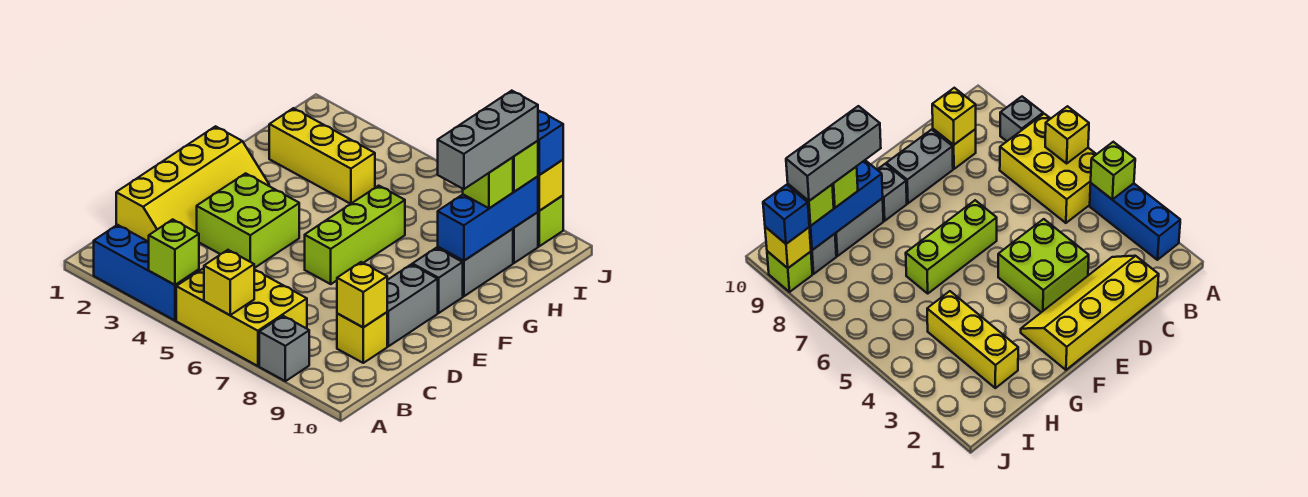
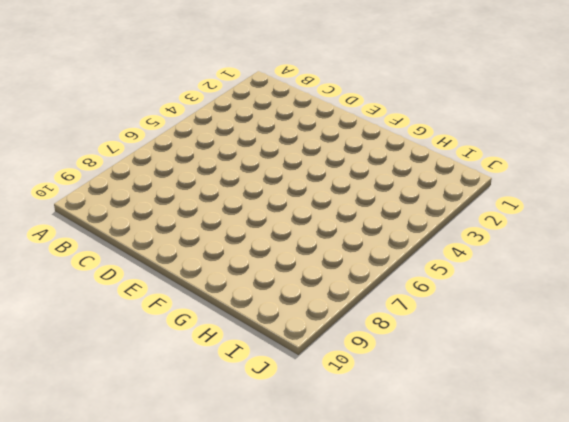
none -> blue brick A2:A4 level 1
none -> yellow brick A5:B7 level 1
none -> grey brick A8 level 1

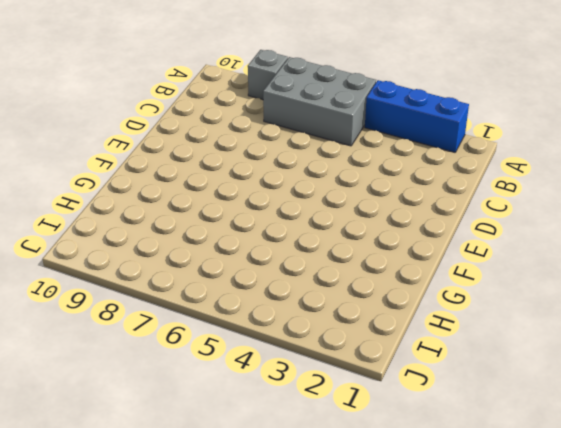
grey brick A5:B7 level 1 -> yellow brick A5:B7 level 1
none -> yellow slope C1:F2 level 1 top 1
none -> yellow brick C9 level 1
none -> lime brick D3:E4 level 1

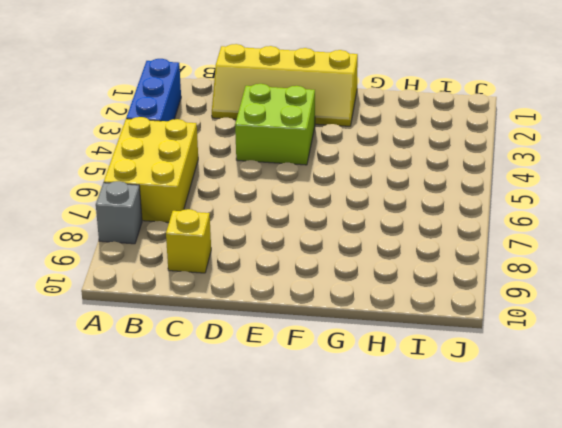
none -> grey brick D9:E9 level 1
none -> lime brick E6:G6 level 1
none -> grey brick F9 level 1

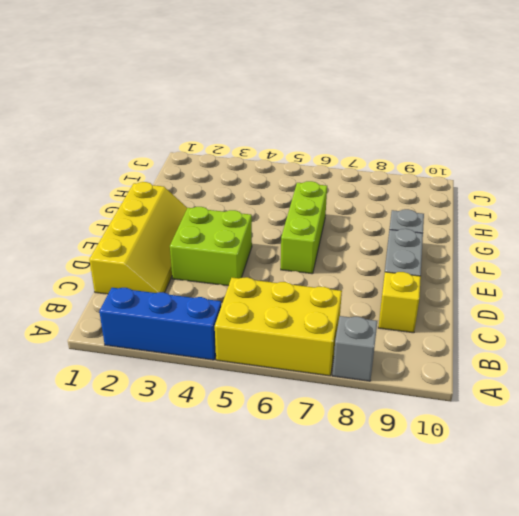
none -> grey brick G9:H9 level 1
none -> yellow brick H2:H4 level 1
none -> grey brick I9 level 1

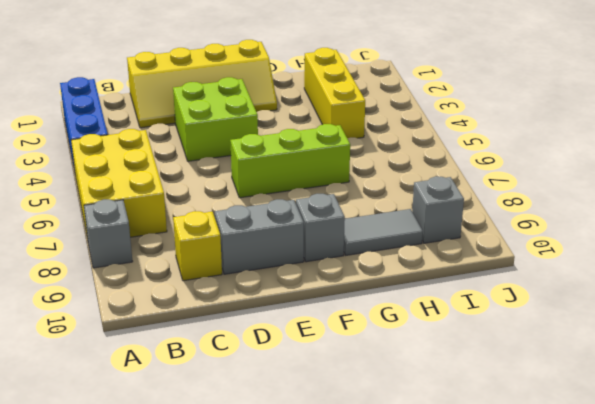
grey tile G9:H9 level 1 -> grey brick G9:H9 level 1
none -> lime brick J9 level 1
none -> lime brick A4 level 2
none -> yellow brick A6 level 2

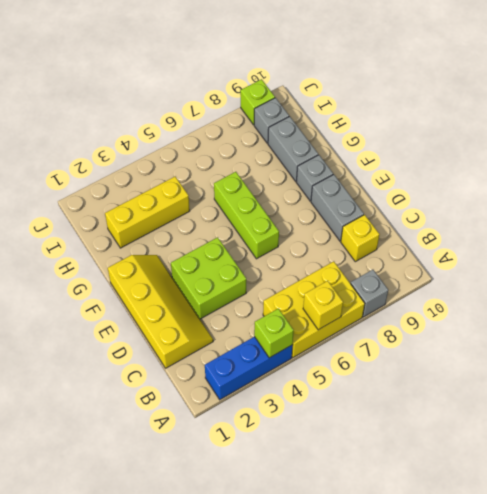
none -> yellow brick C9 level 2
none -> blue brick G9:I9 level 2
none -> yellow brick J9 level 2

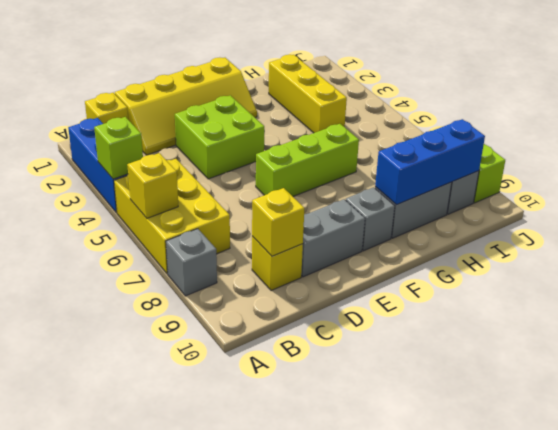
yellow brick B1 level 1 -> yellow brick J9 level 2
none -> lime brick H9 level 3
none -> lime brick I9 level 3
none -> blue brick J9 level 3

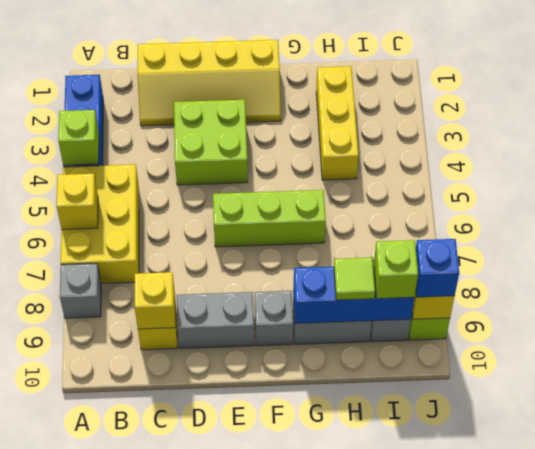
lime tile H9 level 3 -> lime brick H9 level 3
none -> grey brick G9:I9 level 4

